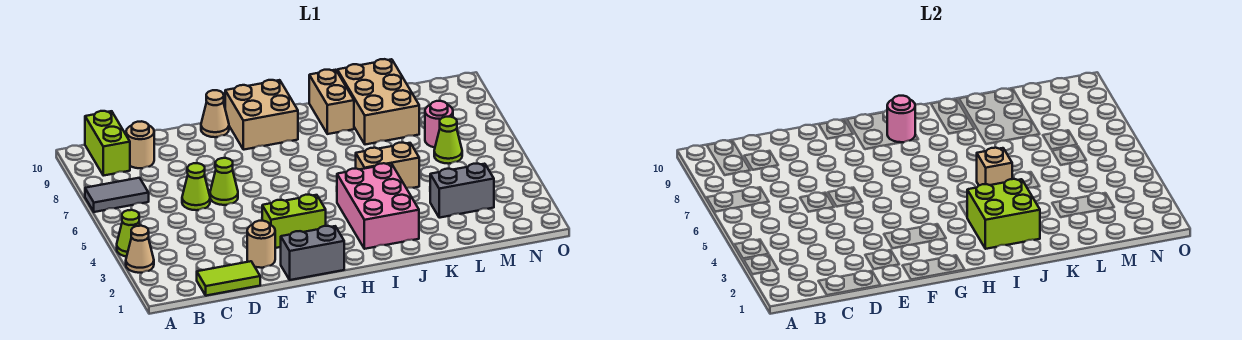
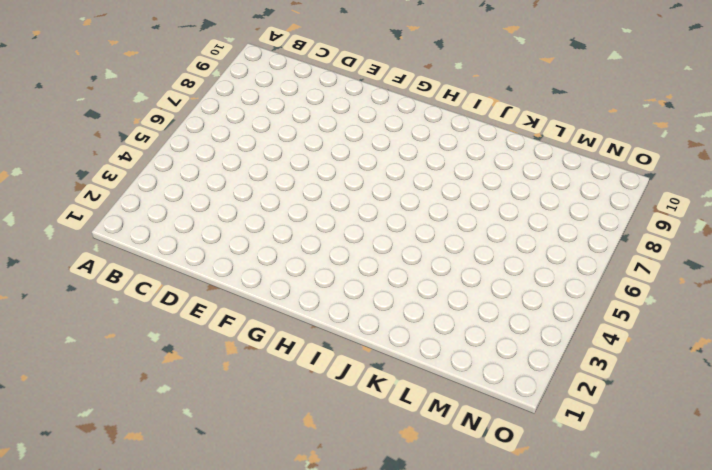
none -> tan cone A3 level 1
none -> lime cone A4 level 1
none -> grey tile A7:B7 level 1

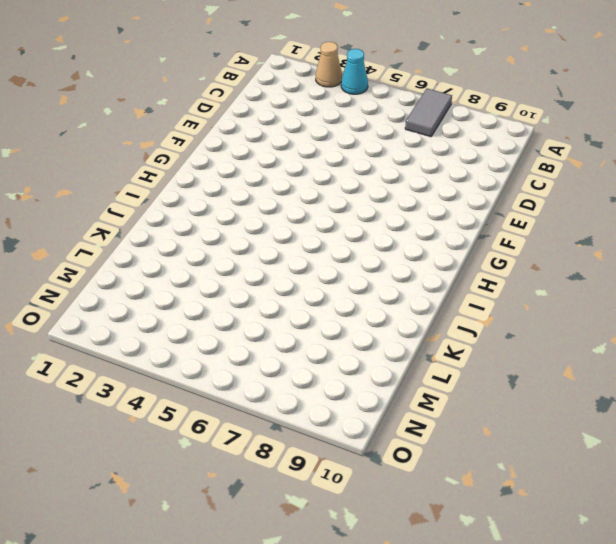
cyan cone A4 level 1 -> lime cone A4 level 1
none -> lime brick B9:B10 level 1
none -> lime tile C1:D1 level 1
none -> tan round brick C9 level 1

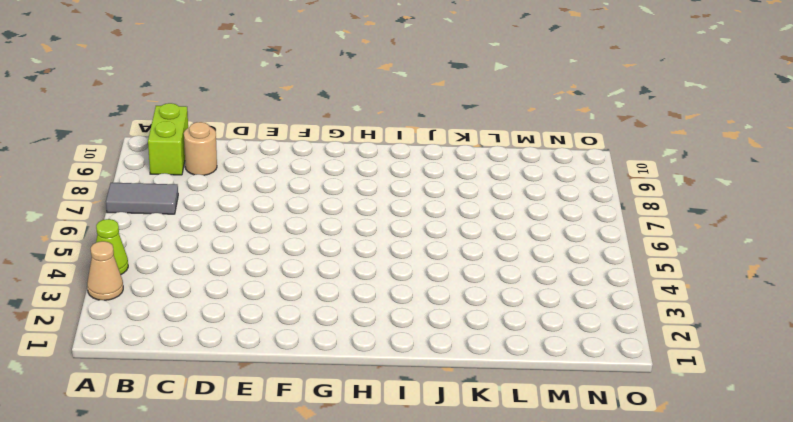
none -> lime tile C1:D1 level 1
none -> lime cone D6 level 1
none -> tan round brick E2 level 1

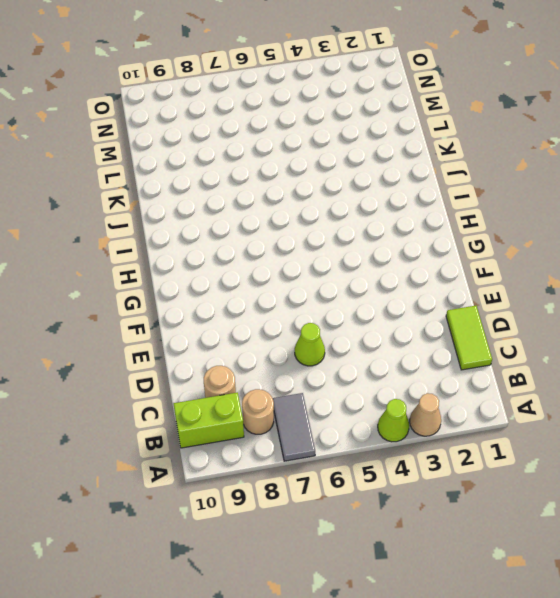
tan round brick B8 level 1 -> tan round brick E2 level 1
none -> lime cone E6 level 1
none -> grey brick F1:G1 level 1
none -> lime brick F3:G3 level 1

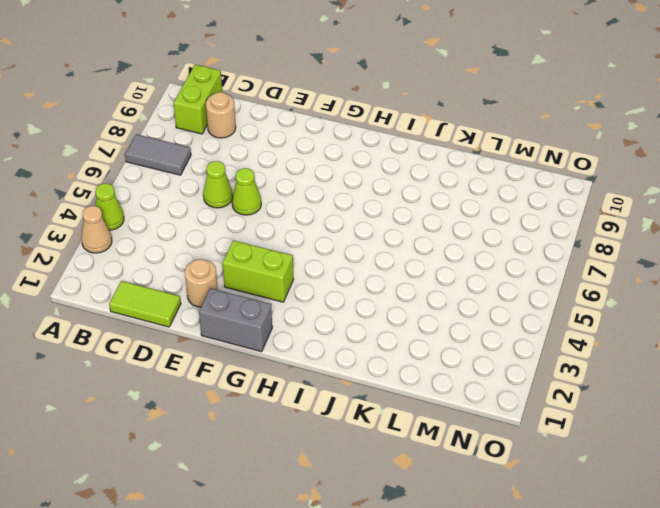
none -> tan cone F10 level 1
none -> tan brick G9:H10 level 1
none -> pink brick I2:J4 level 1

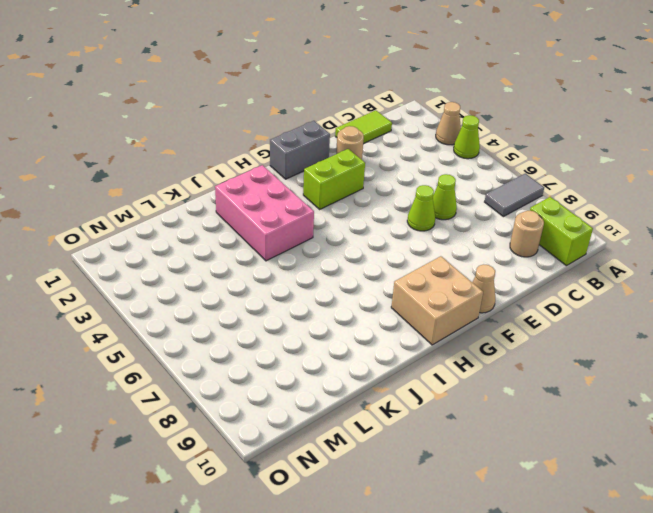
none -> tan brick J5:K5 level 1
none -> tan brick J9:J10 level 1
none -> tan brick K8:L10 level 1

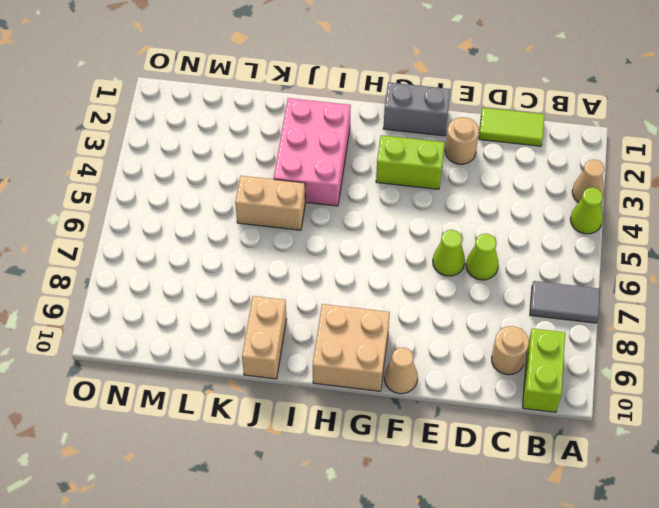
none -> tan brick K8:L10 level 1
none -> grey brick L3:M3 level 1
none -> lime cone M6 level 1

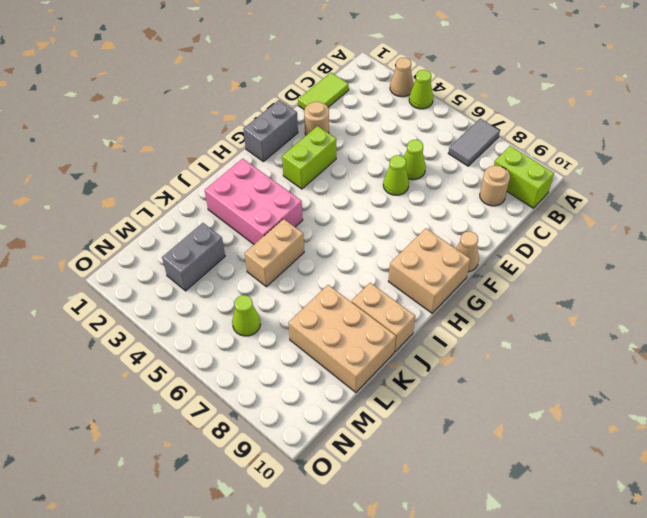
none -> pink round brick M7 level 1
none -> pink round brick H9 level 2
none -> lime brick I2:J3 level 2

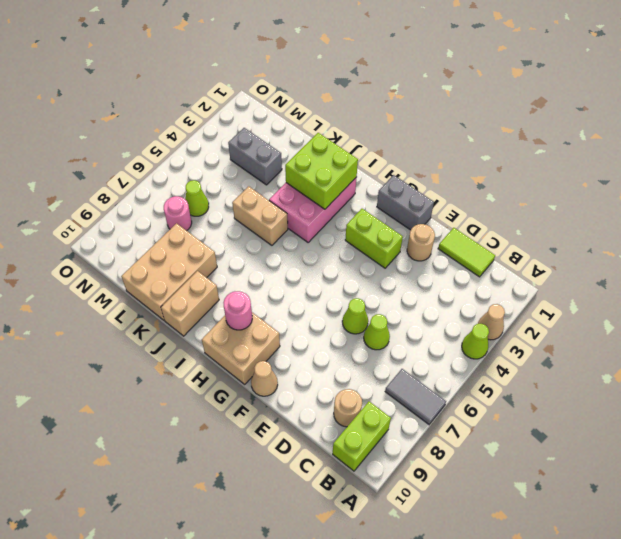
none -> tan brick J5 level 2

